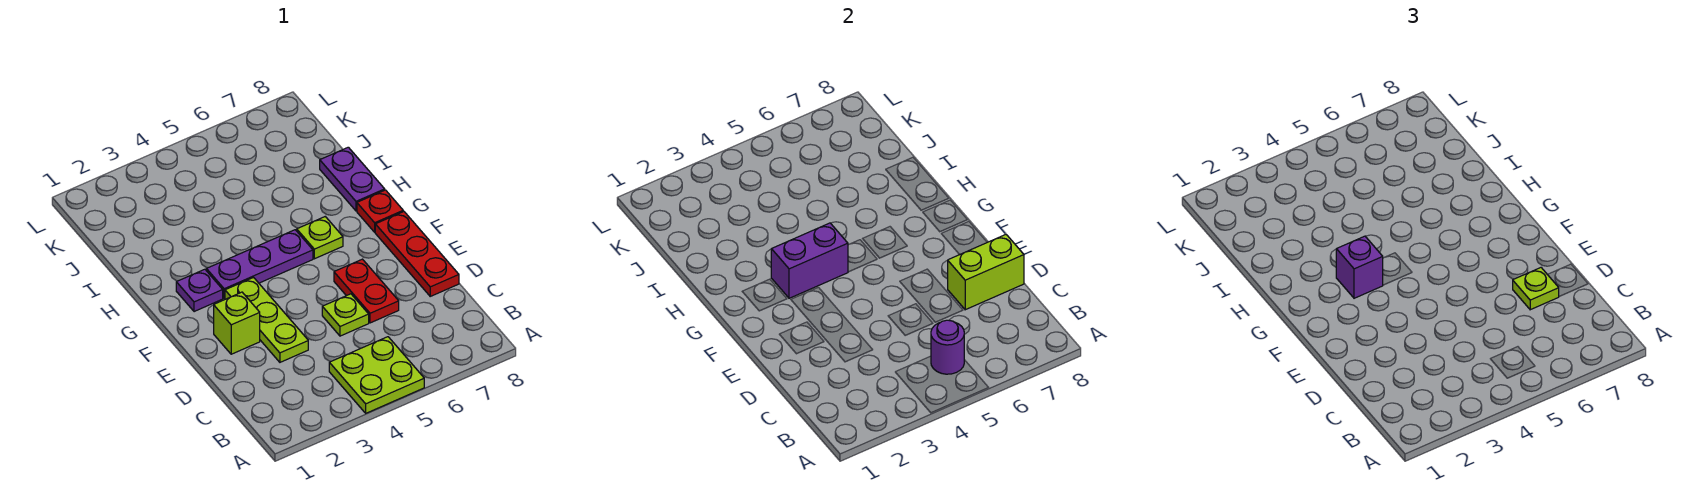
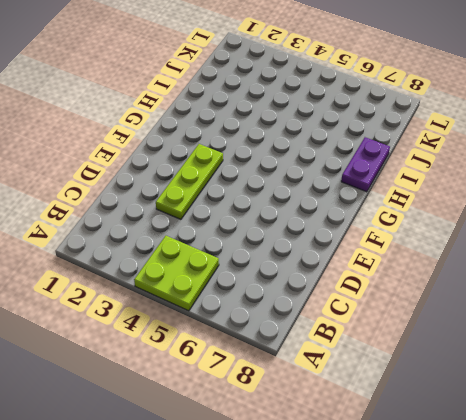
none -> lime plate D5 level 1
none -> red plate D6:E6 level 1
none -> red plate D8:F8 level 1

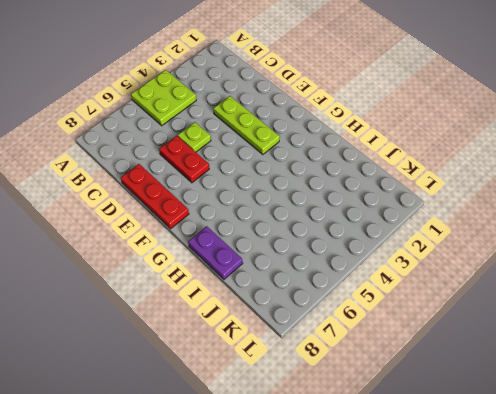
none -> lime brick E2 level 1
none -> purple plate G2 level 1
none -> purple plate G3:G5 level 1

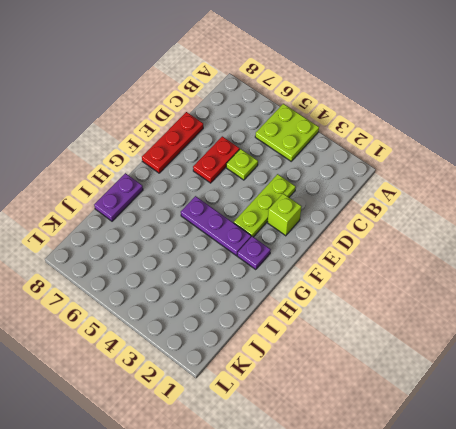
none -> lime plate G6 level 1
none -> red plate G8 level 1
none -> purple round brick B5 level 2

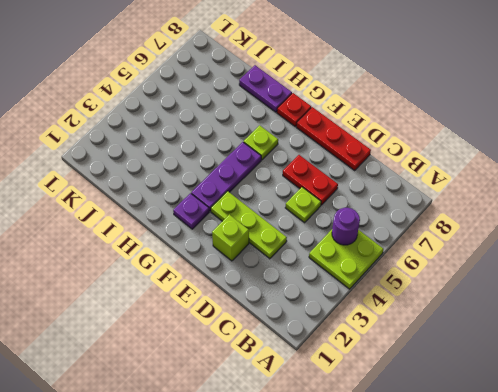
none -> lime brick D7:D8 level 2
none -> purple brick G3:G4 level 2
none -> lime plate D7 level 3

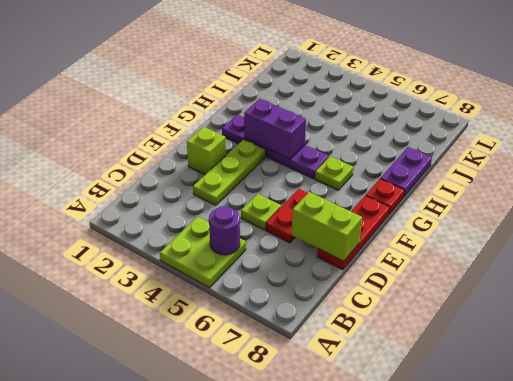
none -> lime plate D7 level 3
none -> purple brick G3 level 3

